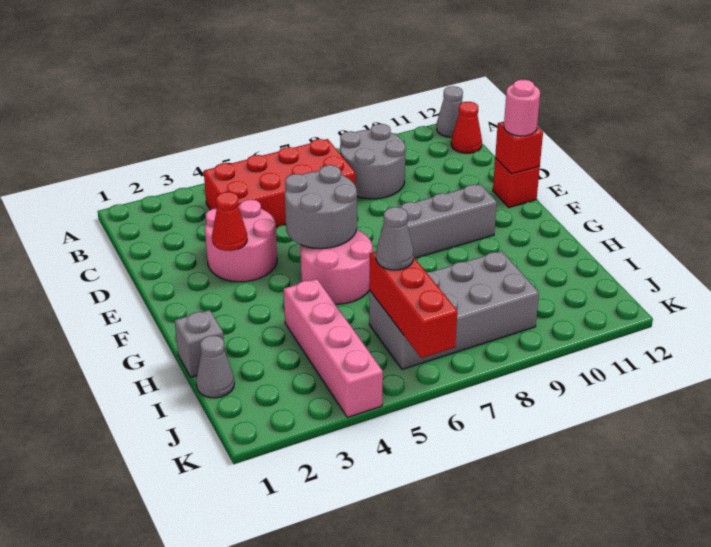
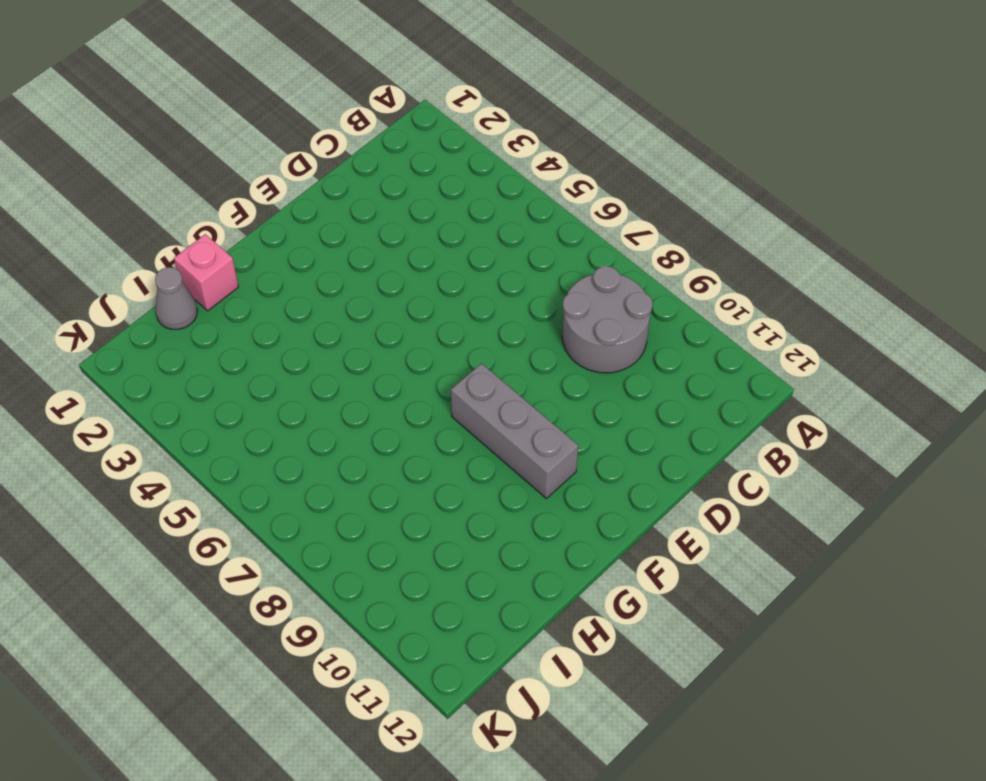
pink brick H1 level 1 -> grey brick H1 level 1
none -> grey cone A12 level 1
none -> red brick B4:C7 level 1
none -> red cone B12 level 1

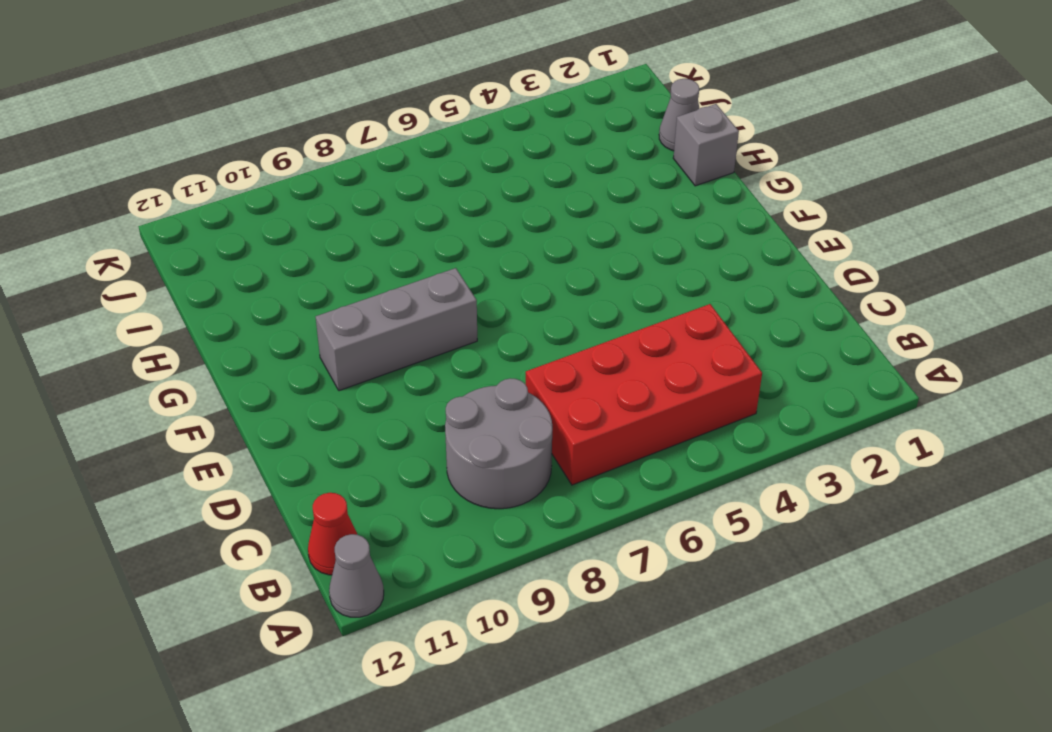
none -> pink round brick D3:E4 level 1
none -> red brick E12 level 1
none -> pink round brick F5:G6 level 1

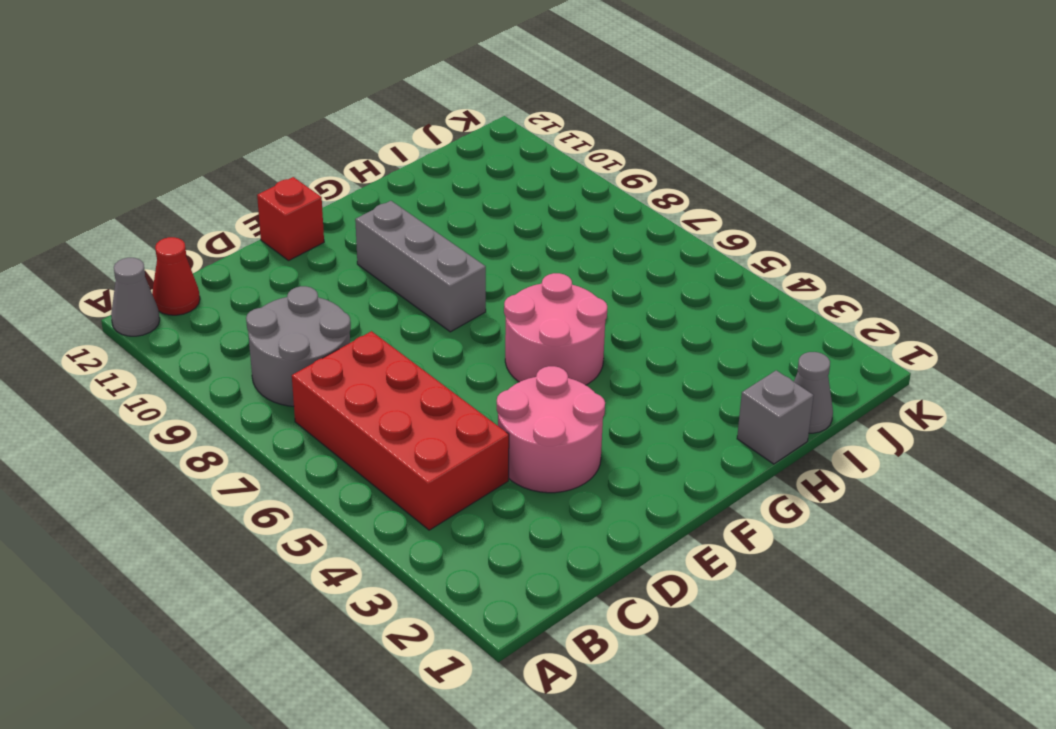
none -> pink brick H4:K4 level 1
none -> grey brick I6:J9 level 1
none -> red cone E3 level 2

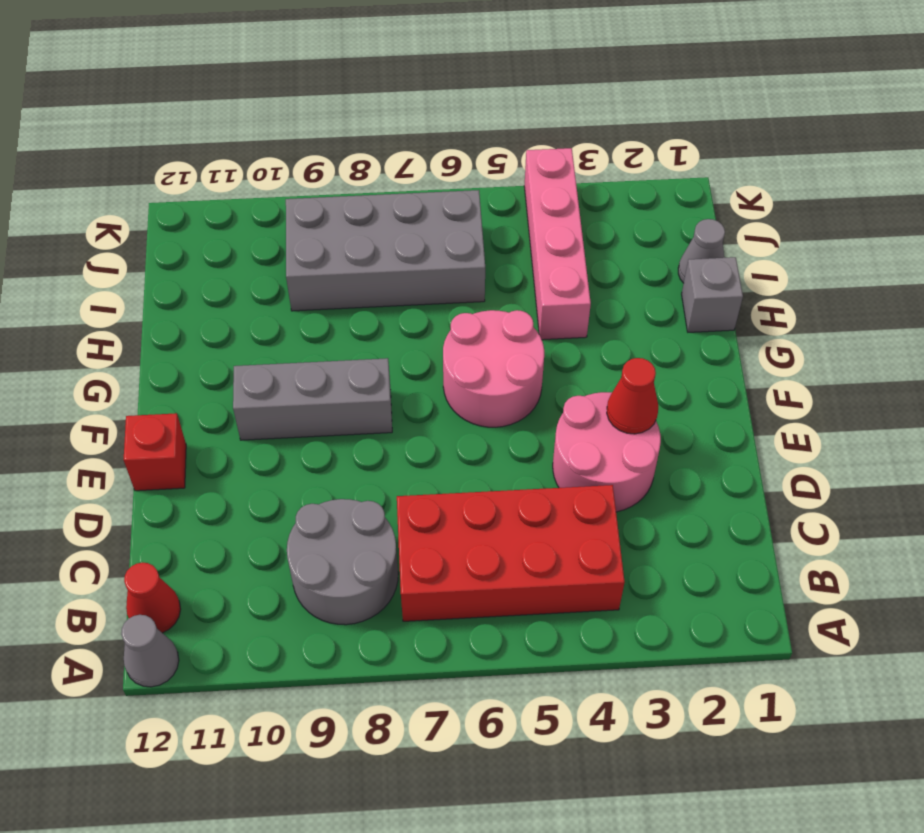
none -> grey round brick E5:F6 level 2
none -> red brick E12 level 2
none -> red brick I6:K6 level 2

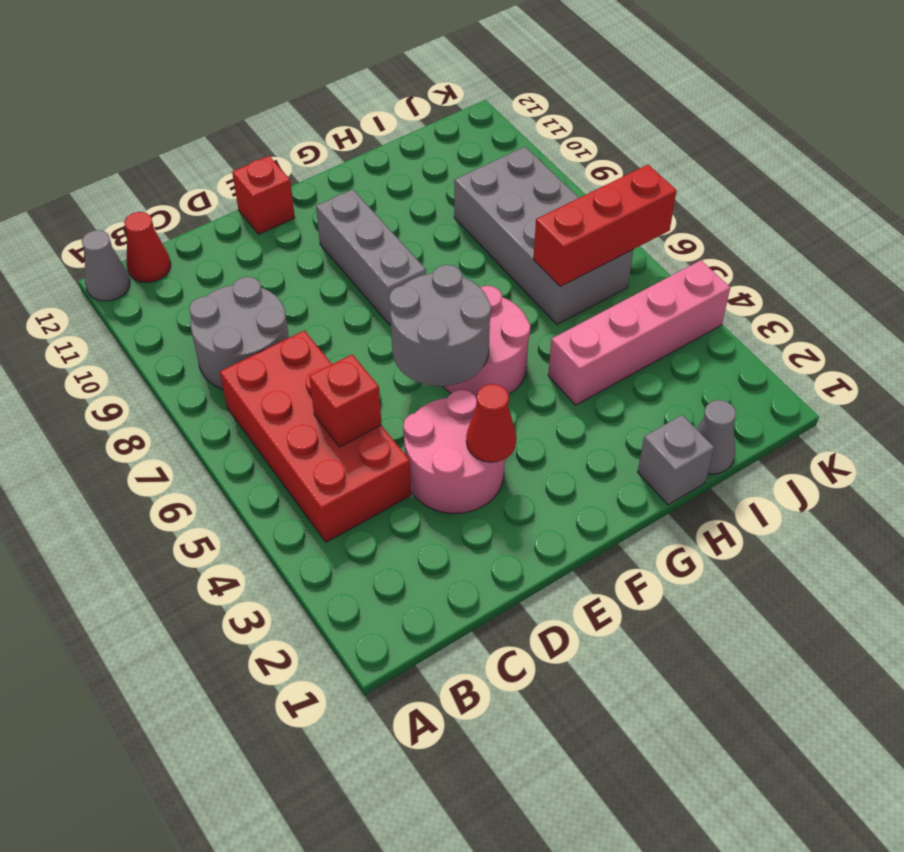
red brick C5 level 2 -> red brick E12 level 2
none -> pink round brick E12 level 3
none -> grey cone I6 level 3

